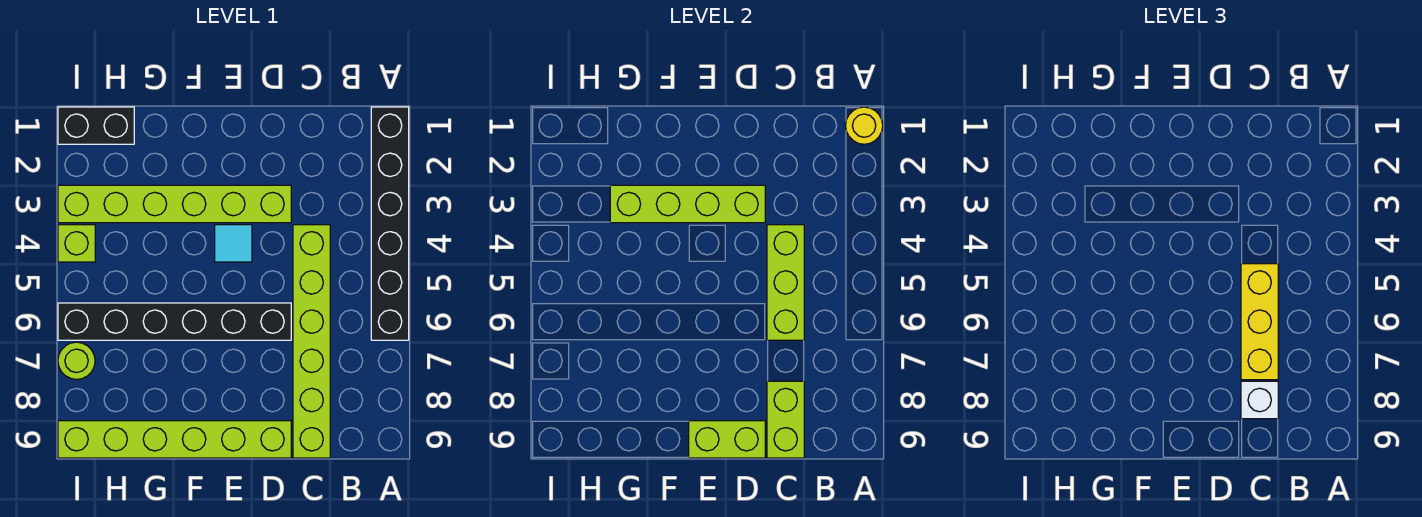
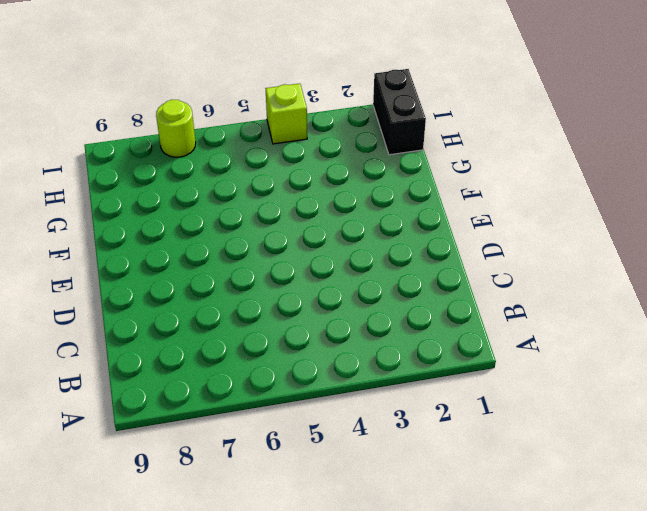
none -> black brick A1:A6 level 1
none -> lime brick C4:C9 level 1
none -> lime brick D3:I3 level 1

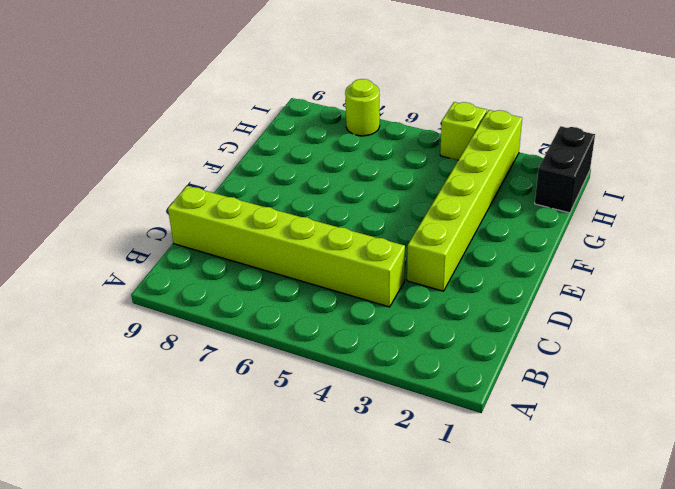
none -> black brick A1:A6 level 1
none -> black brick D6:I6 level 1
none -> lime brick D9:I9 level 1

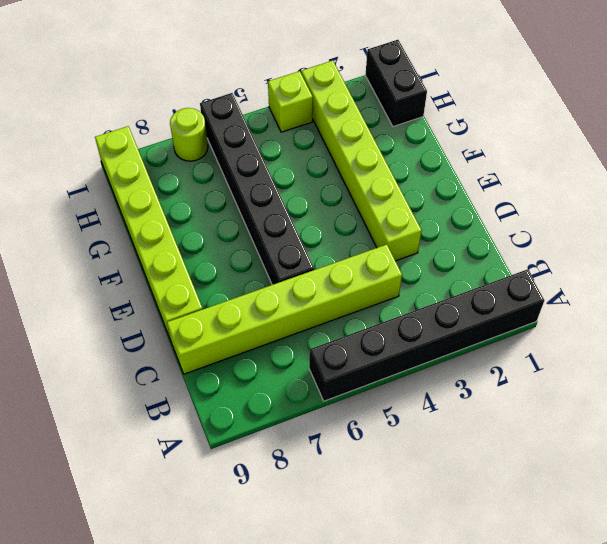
none -> cyan tile E4 level 1
none -> yellow round brick A1 level 2
none -> lime brick C4:C6 level 2

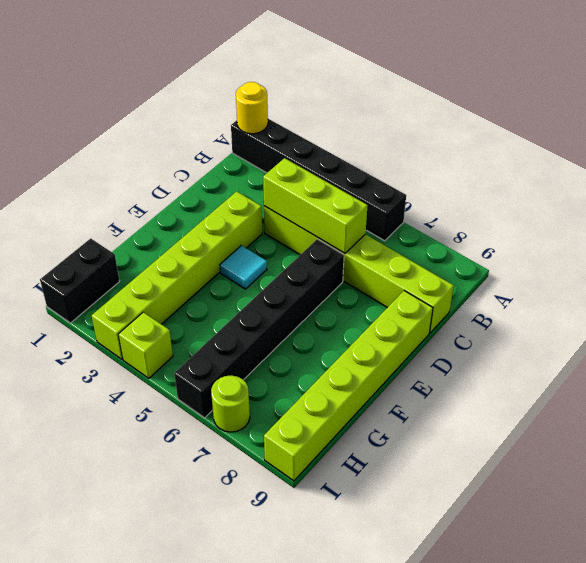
none -> lime brick C8:C9 level 2
none -> lime brick D3:G3 level 2
none -> lime brick D9:E9 level 2

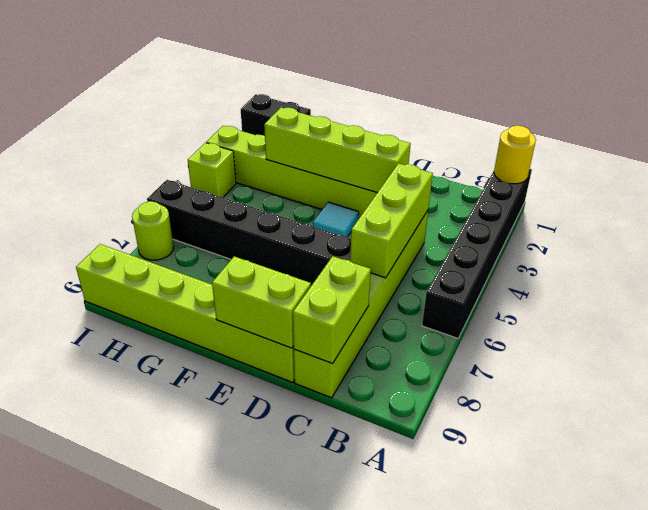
none -> yellow brick C5:C7 level 3
none -> white brick C8 level 3

